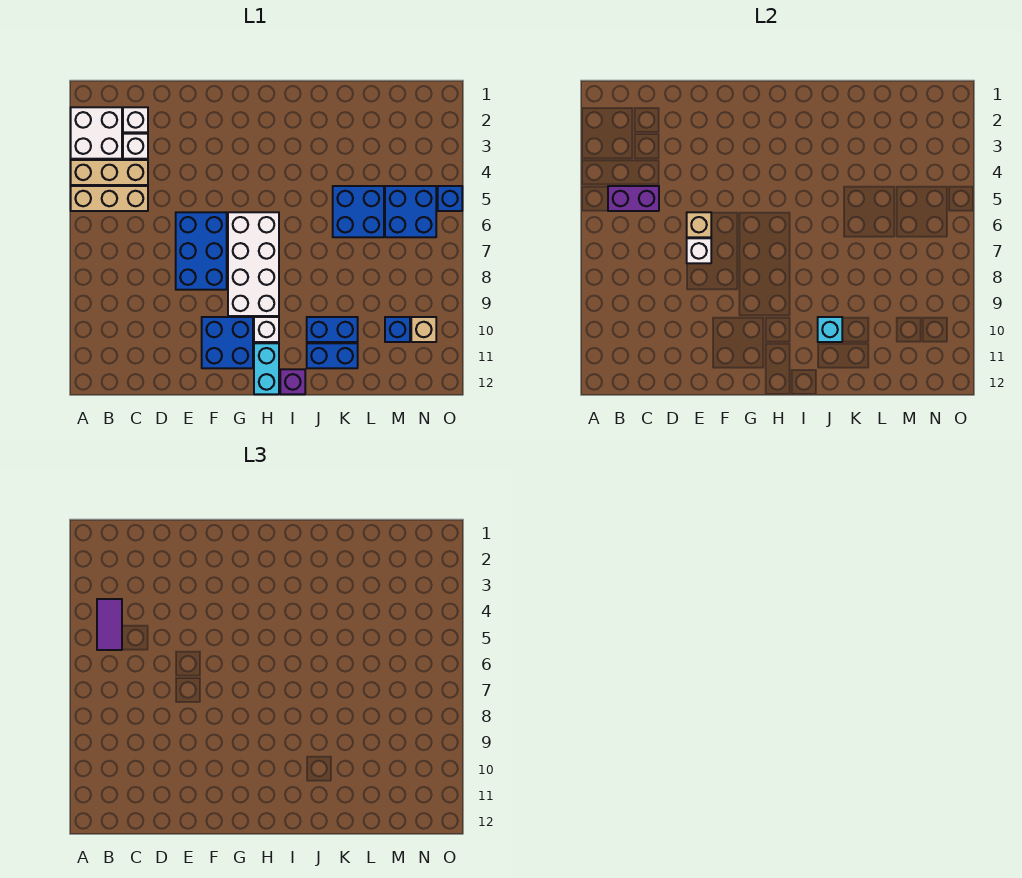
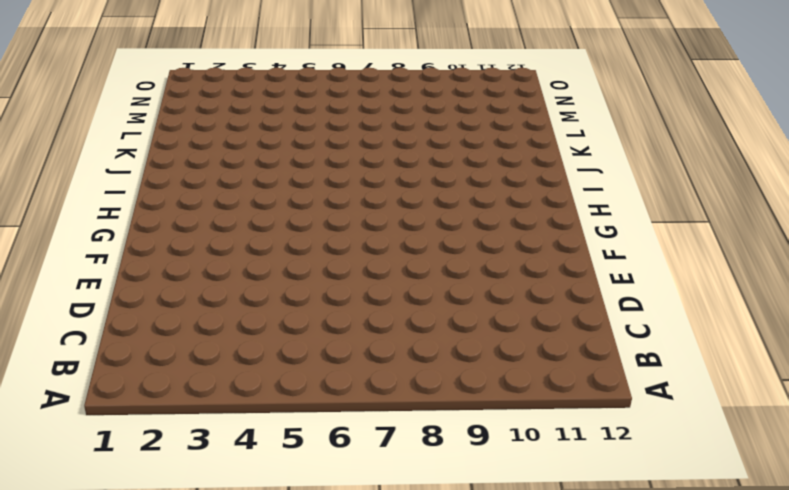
none -> white brick A2:B3 level 1
none -> tan brick A4:C4 level 1
none -> tan brick A5:C5 level 1

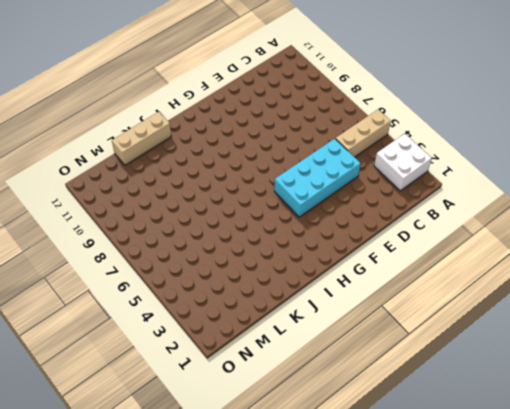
cyan brick D4:G5 level 1 -> none
tan brick J12:L12 level 1 -> tan brick A4:C4 level 1
none -> white brick C2 level 1
none -> white brick C3 level 1
none -> blue brick E6:F8 level 1

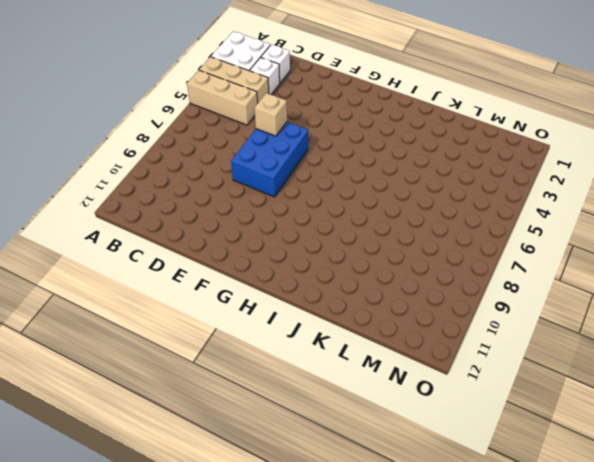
none -> blue brick F10:G11 level 1
none -> white brick G6:H9 level 1
none -> white brick H10 level 1

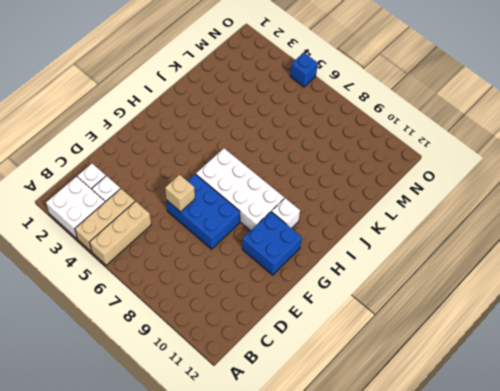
none -> cyan brick H11:H12 level 1
none -> purple brick I12 level 1
none -> blue brick J10:K10 level 1

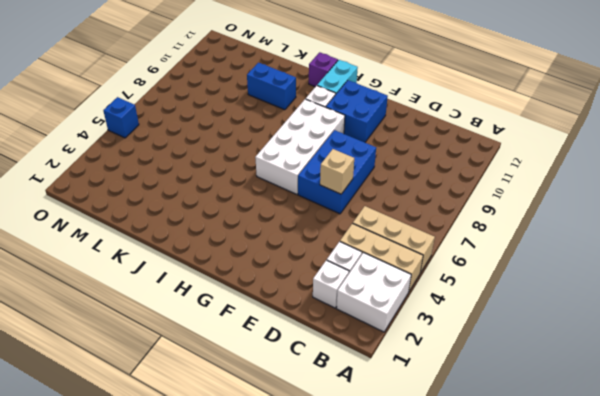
none -> blue brick J11:K11 level 1
none -> blue brick K5:L6 level 1
none -> blue brick M5:N6 level 1

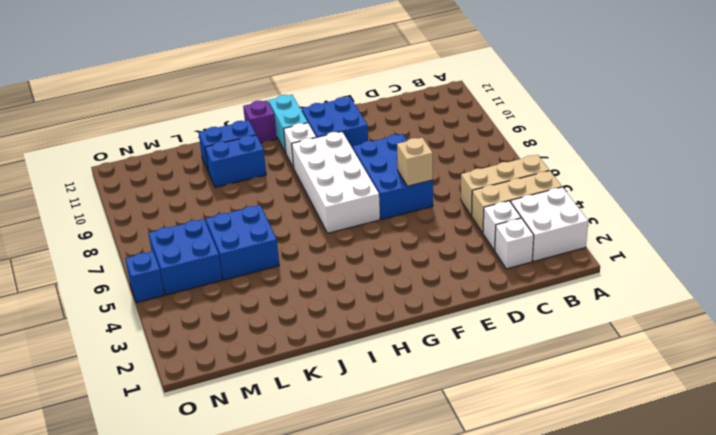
none -> blue brick M10 level 1
none -> tan brick N10 level 1
none -> purple brick B5:C5 level 2

